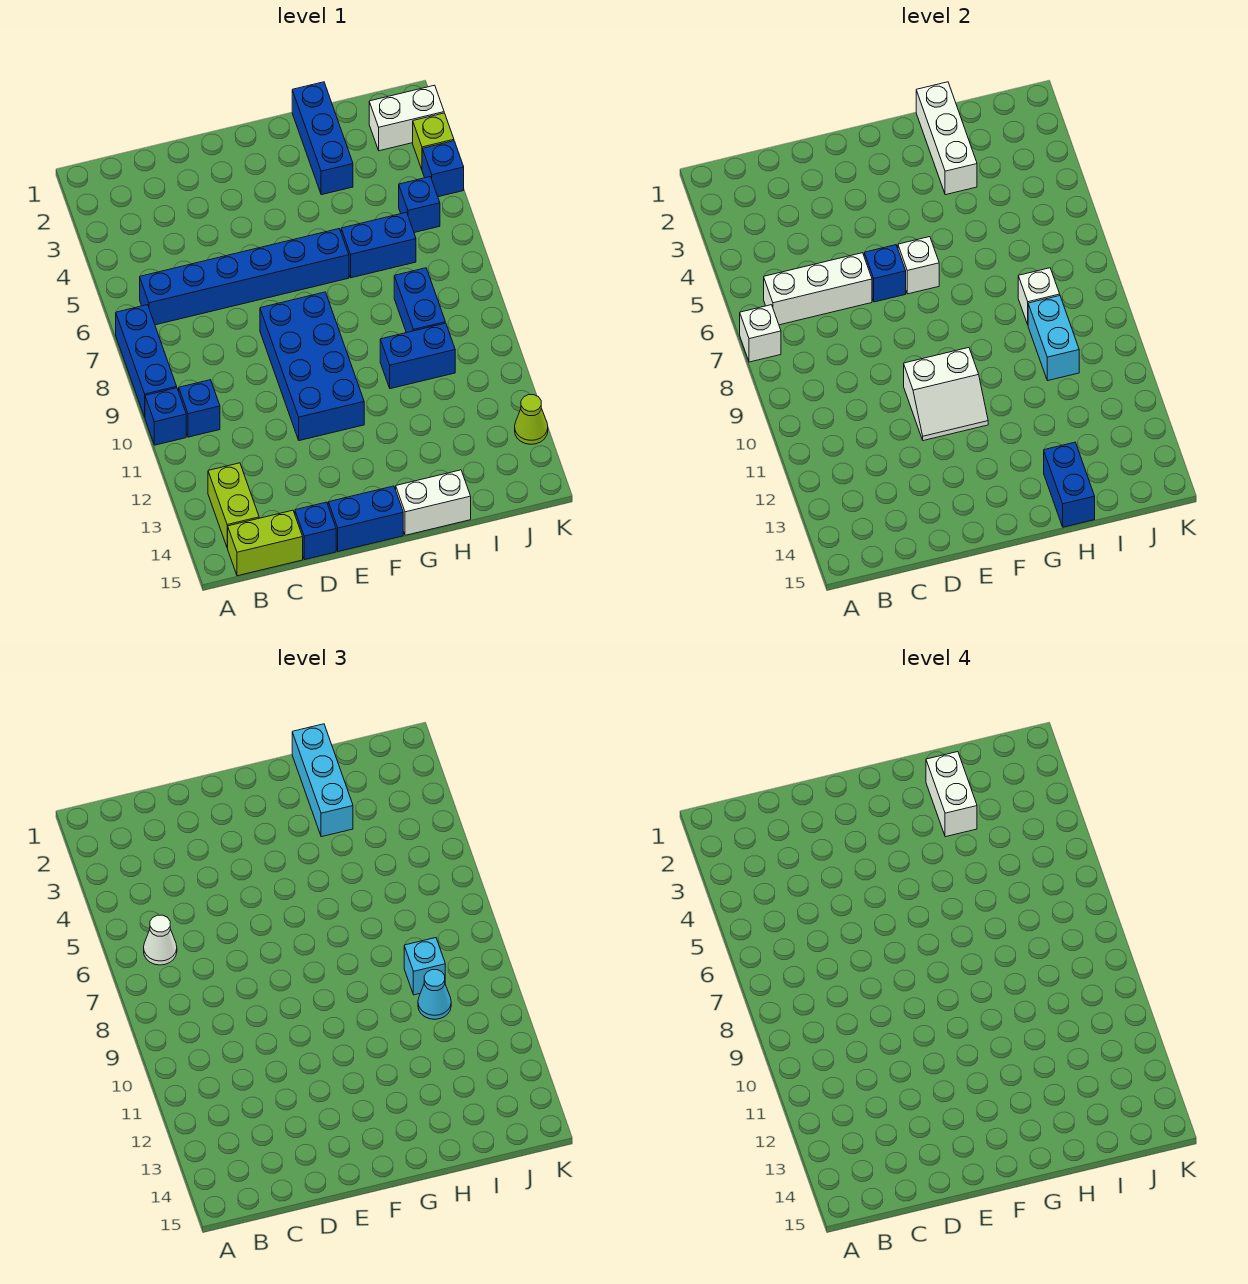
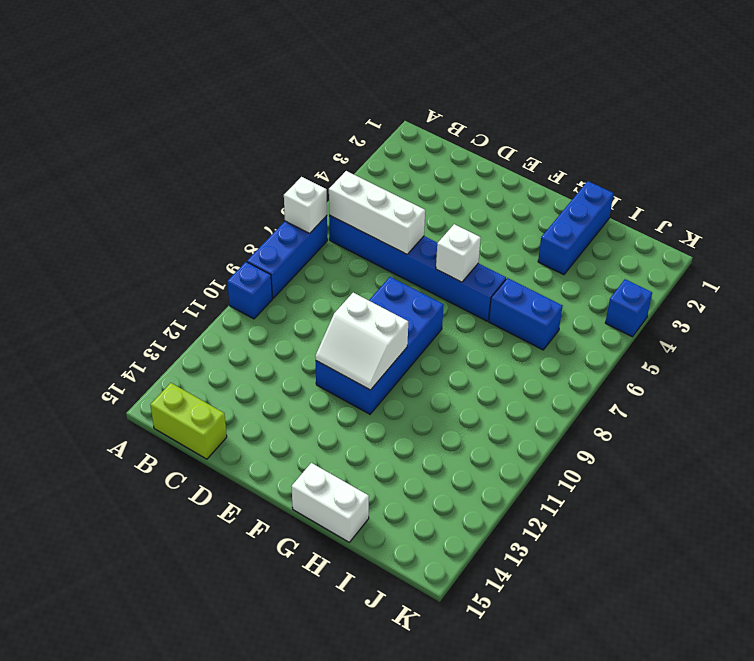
none -> blue brick B10 level 1
none -> lime brick B13:B14 level 1
none -> blue brick D15 level 1
none -> blue brick E15:F15 level 1

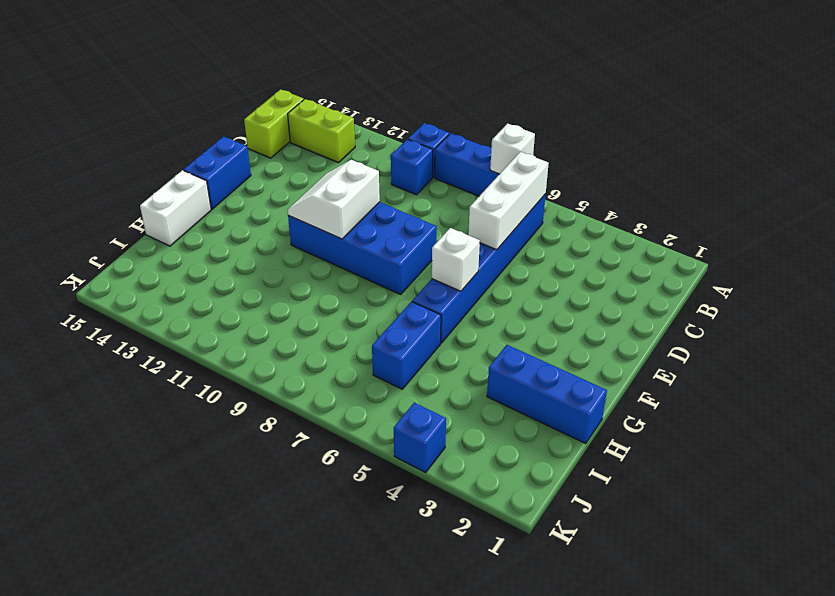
none -> blue brick D15 level 1
none -> blue brick H10:I10 level 1
none -> blue brick I8:I9 level 1
none -> white brick J2:K2 level 1

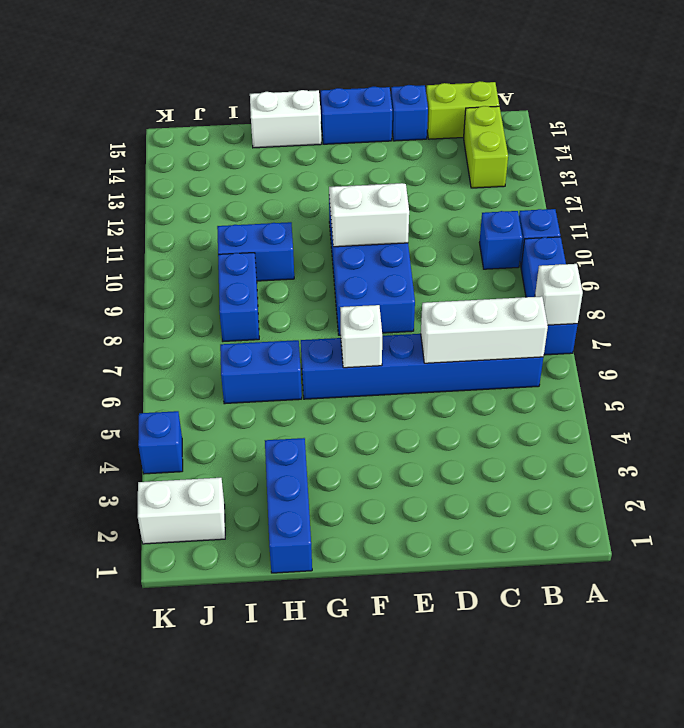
none -> blue brick J5 level 1
none -> lime brick K3 level 1
none -> lime cone K13 level 1
none -> blue brick E6 level 2

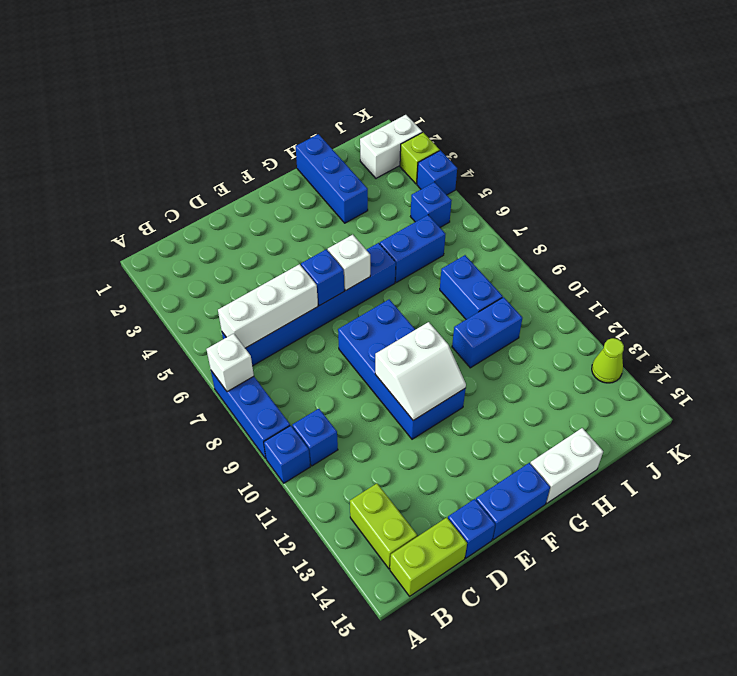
none -> white brick H1:H3 level 2
none -> blue brick H14:H15 level 2
none -> white brick I8 level 2
none -> cyan brick I9:I10 level 2

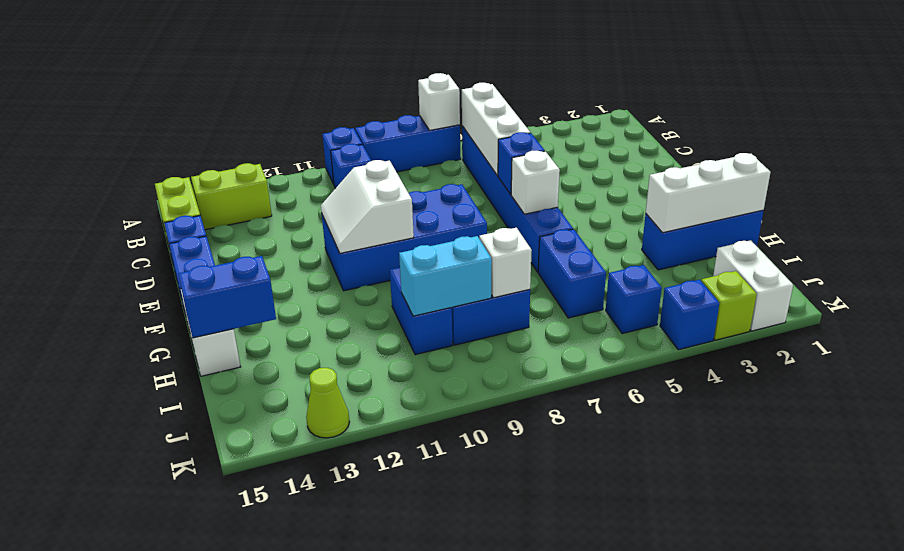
none -> white cone B6 level 3
none -> cyan brick H1:H3 level 3
none -> cyan brick I9 level 3
none -> cyan cone I10 level 3

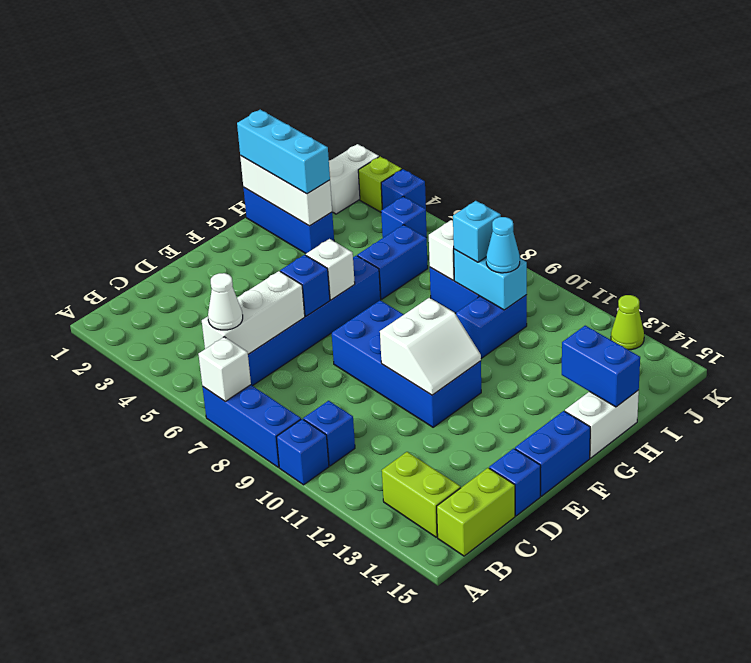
none -> white brick H2:H3 level 4

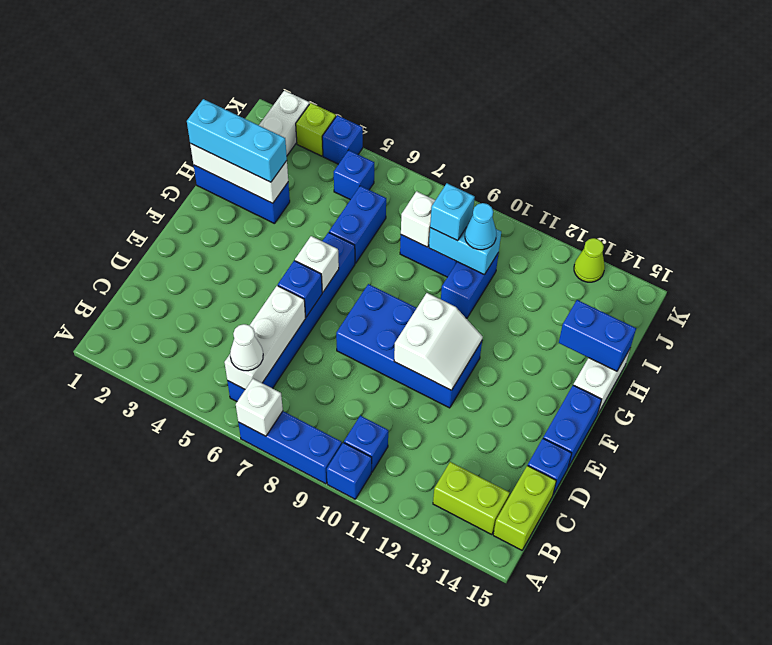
none -> white brick H2:H3 level 4

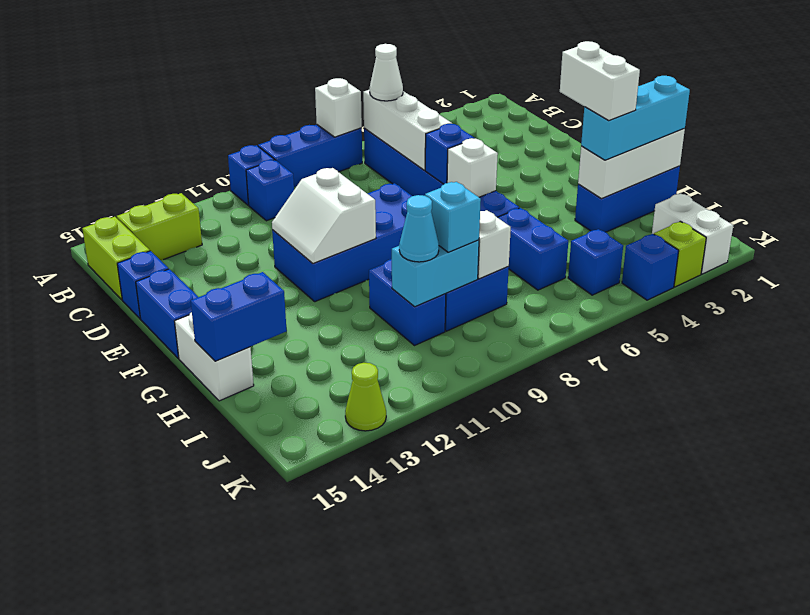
white brick G3:H3 level 4 -> white brick H2:H3 level 4

